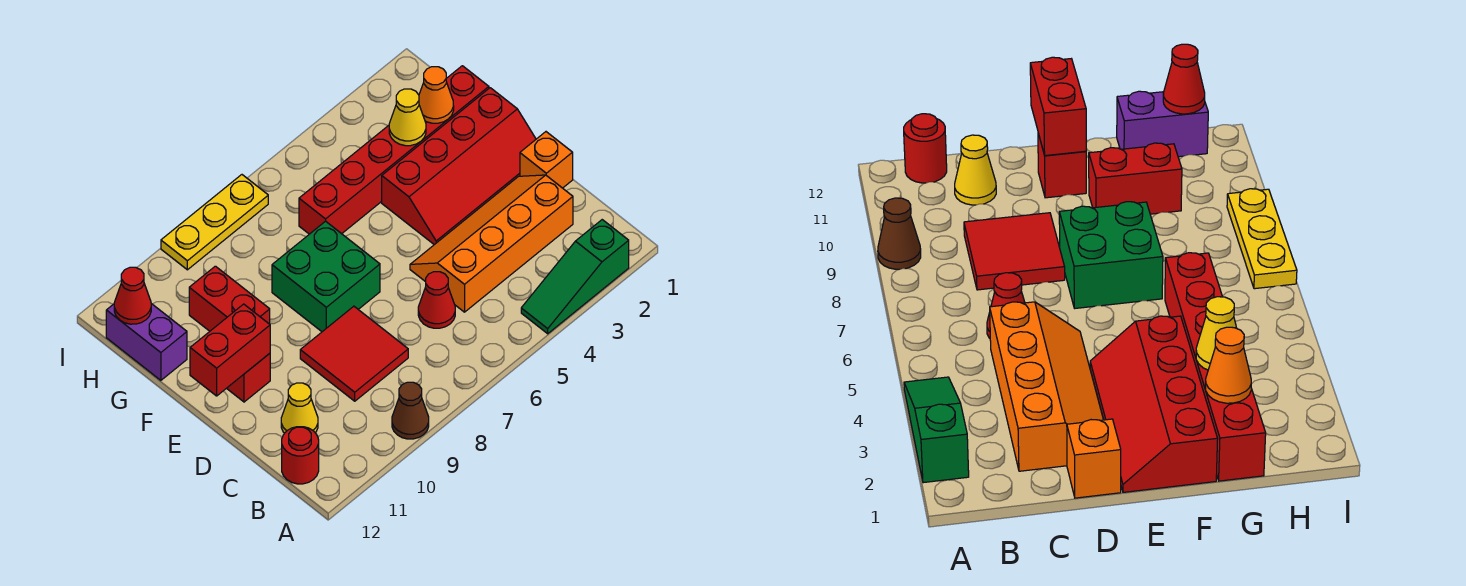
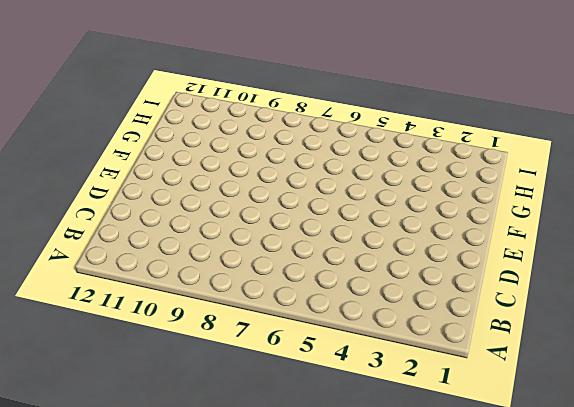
none -> green slope A2:A4 level 1 top 2
none -> brown cone A9 level 1
none -> red round brick B12 level 1

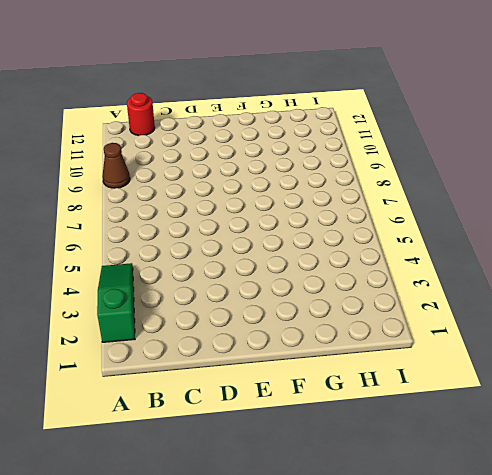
none -> orange slope C2:D5 level 1 top C
none -> red cone C6 level 1
none -> red tile C8:D9 level 1

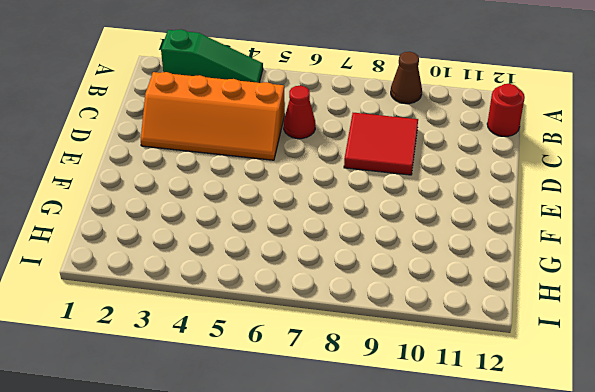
none -> yellow cone C11 level 1
none -> orange brick D1 level 1
none -> red slope E1:F4 level 1 top F

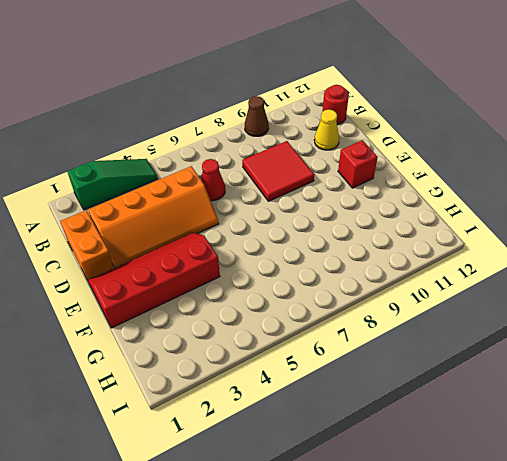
orange brick C1:D1 level 1 -> orange brick D1 level 1
none -> green brick E7:F8 level 1
none -> red brick F10:G10 level 1
none -> red brick G1:G6 level 1

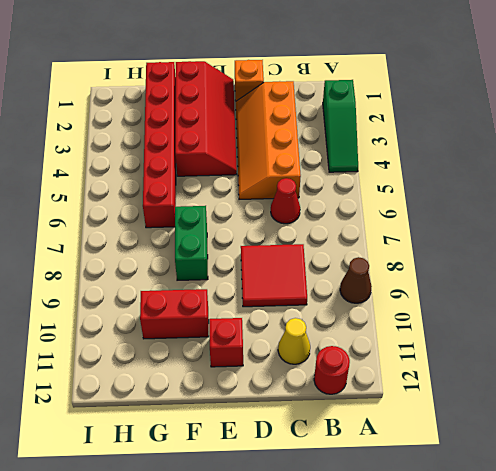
green brick F7:F8 level 1 -> green brick E7:F8 level 1
none -> purple brick G12:H12 level 1
none -> yellow plate I7:I9 level 1
none -> red brick E11:E12 level 2

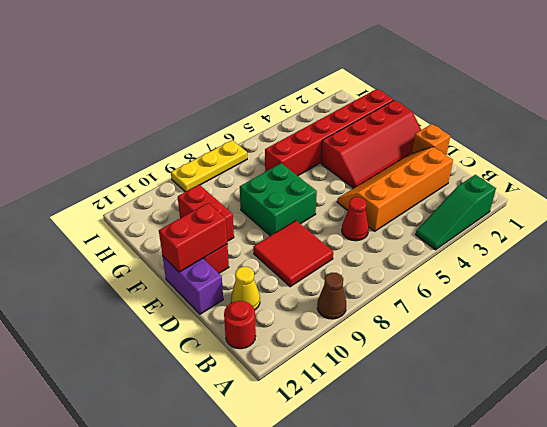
purple brick D12:E12 level 1 -> purple brick G12:H12 level 1
none -> orange cone G2 level 2
none -> yellow cone G3 level 2
none -> red cone H12 level 2

